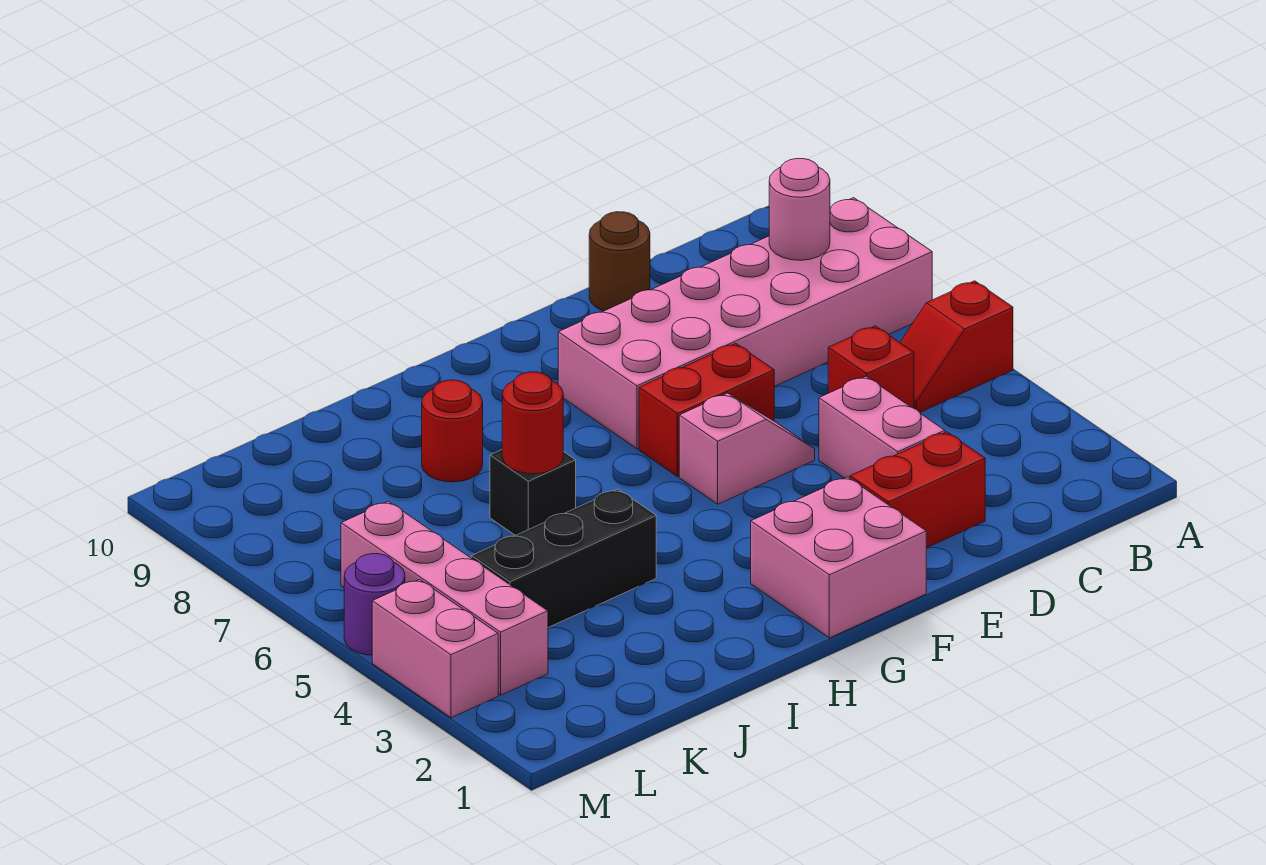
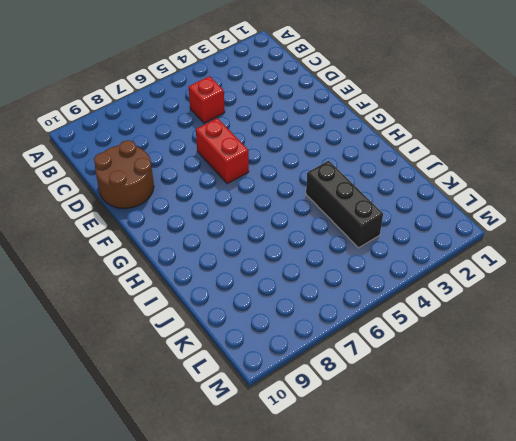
brown round brick D9:E10 level 1 -> brown round brick D10 level 1
none -> red slope A5:B5 level 1 top A
none -> pink brick A7:F8 level 1
none -> red brick D2:E2 level 1

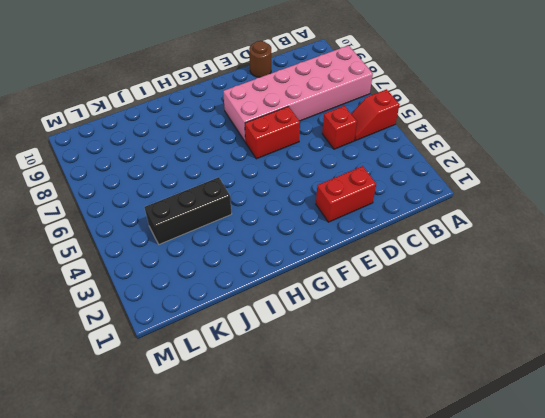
none -> pink brick D3:D4 level 1
none -> pink slope E5:F5 level 1 top F
none -> pink brick F1:G2 level 1

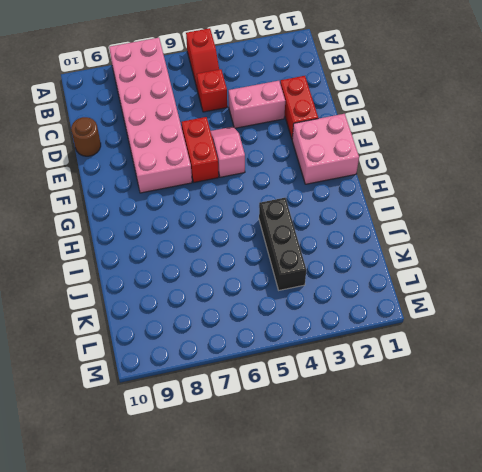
none -> black brick I6 level 1
none -> red round brick I8 level 1
none -> pink brick L3:L6 level 1

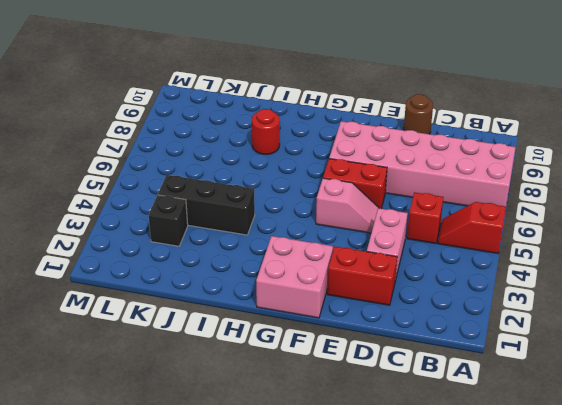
black brick K3 level 1 -> black brick I6 level 1
none -> pink brick L3:L6 level 1
none -> pink brick M3:M4 level 1
none -> purple round brick M5 level 1

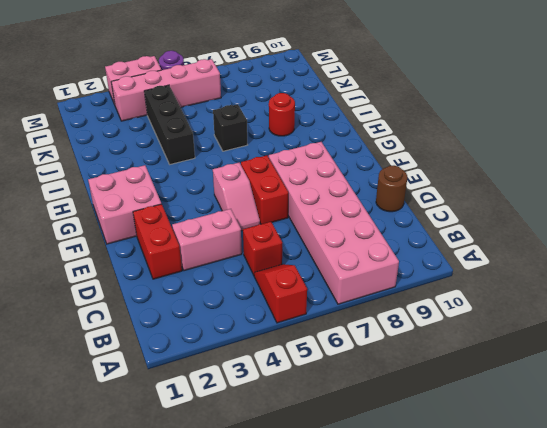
none -> pink round brick B8 level 2
none -> red round brick I6 level 2

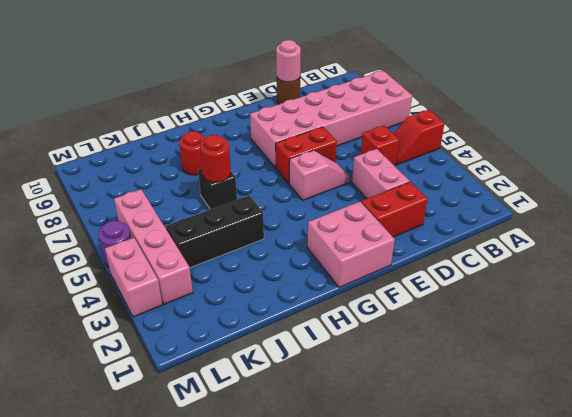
pink round brick D10 level 2 -> pink round brick B8 level 2

